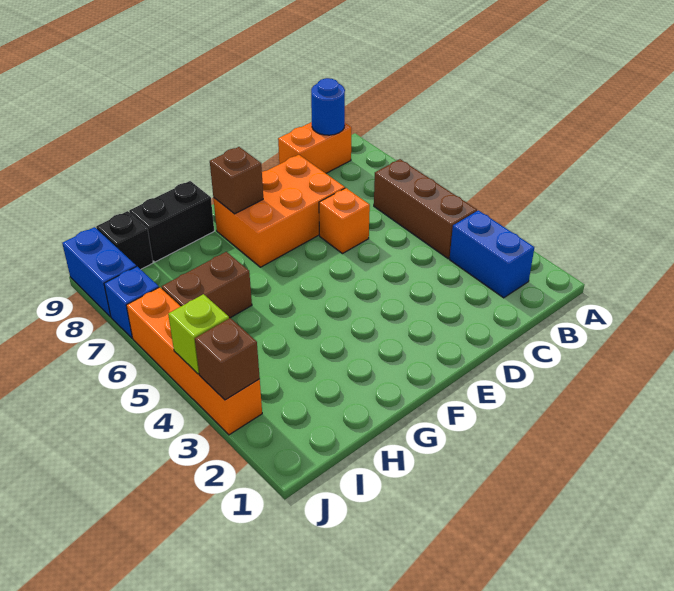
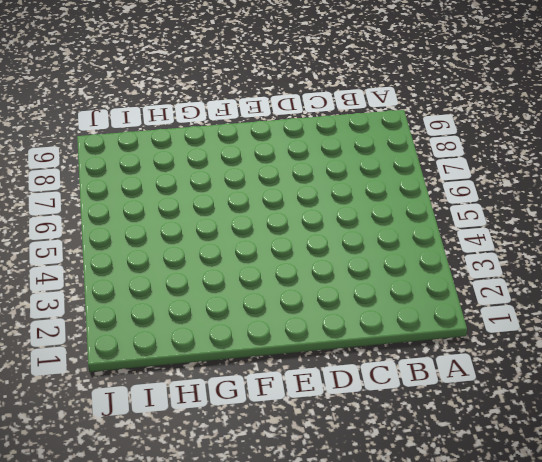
none -> blue brick B2:B3 level 1
none -> brown brick B4:B6 level 1
none -> orange brick B9:C9 level 1

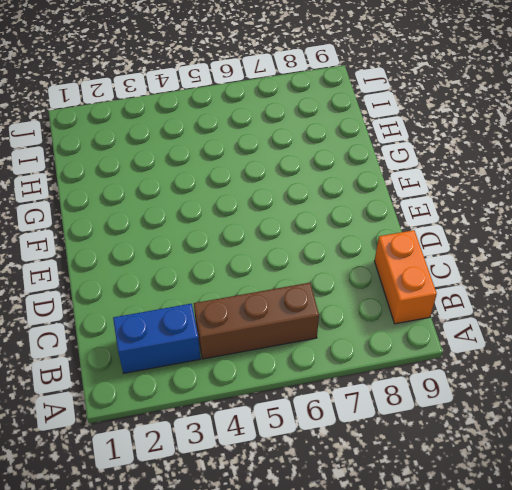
none -> orange brick D6 level 1
none -> orange brick D7:F8 level 1
none -> black brick G9:H9 level 1

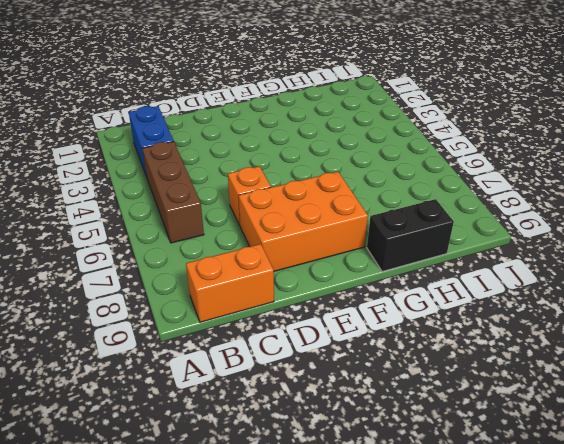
none -> brown brick H6:I6 level 1
none -> black brick I9 level 1
none -> orange brick J3:J6 level 1

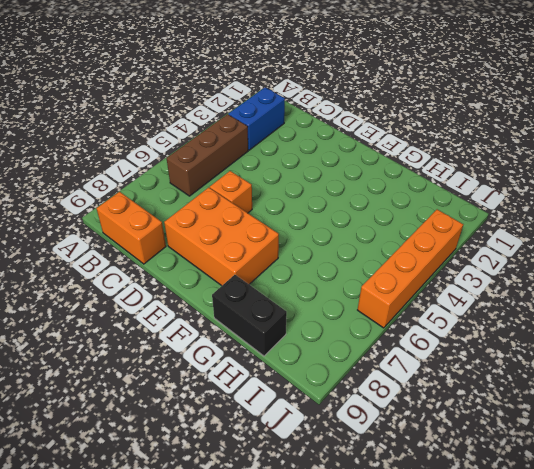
none -> brown brick H6:I6 level 1
none -> black brick I9 level 1
none -> blue brick J7 level 1

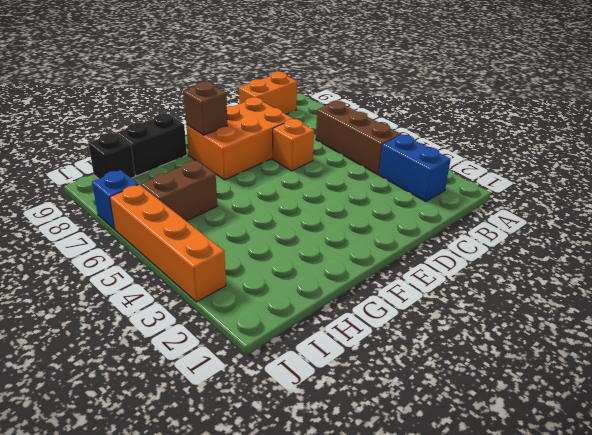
none -> blue brick J8:J9 level 1
none -> blue round brick B9 level 2
none -> brown brick J3 level 2

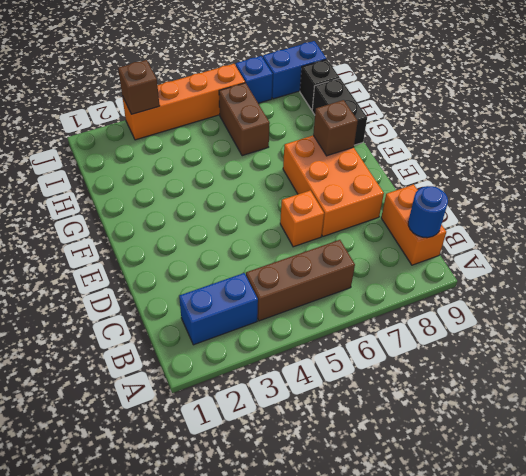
none -> lime brick J4 level 2

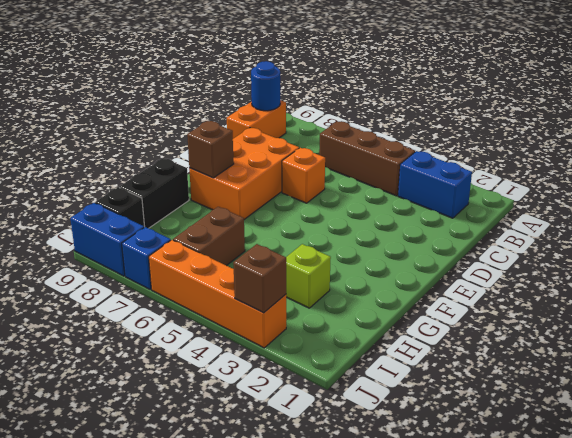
lime brick H3 level 1 -> lime brick J4 level 2

